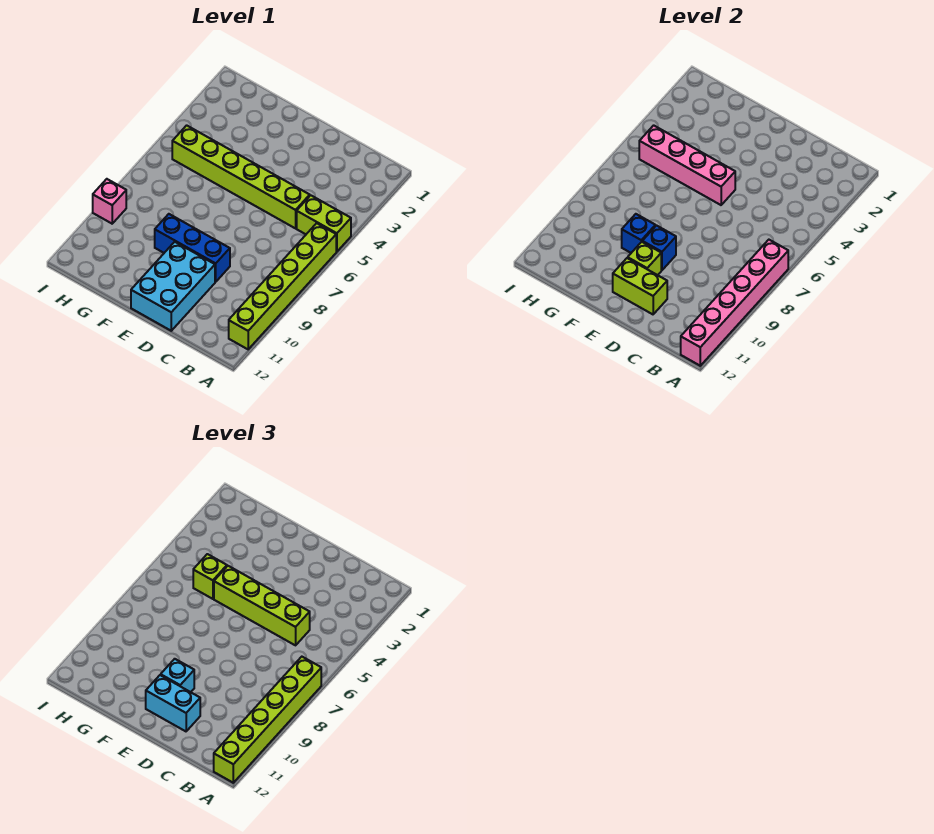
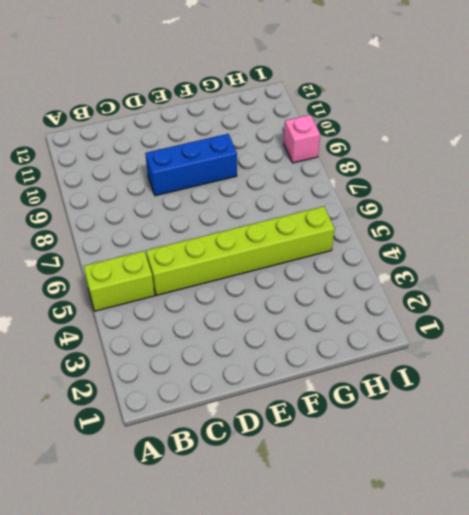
none -> lime brick A6:A11 level 1
none -> cyan brick D10:E12 level 1
none -> pink brick A7:A12 level 2

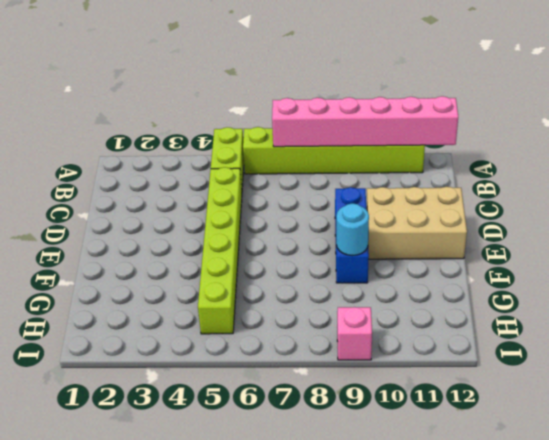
tan brick D10:E12 level 1 -> cyan brick D10:E12 level 1
cyan round brick F9 level 2 -> blue brick F9 level 2
none -> lime brick D11:E11 level 2
none -> pink brick E5:H5 level 2
none -> blue brick E9 level 2

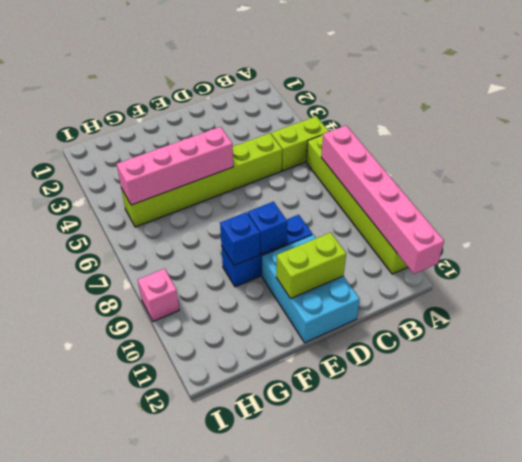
none -> lime brick E10 level 2
none -> lime brick A7:A12 level 3
none -> lime brick C5:F5 level 3

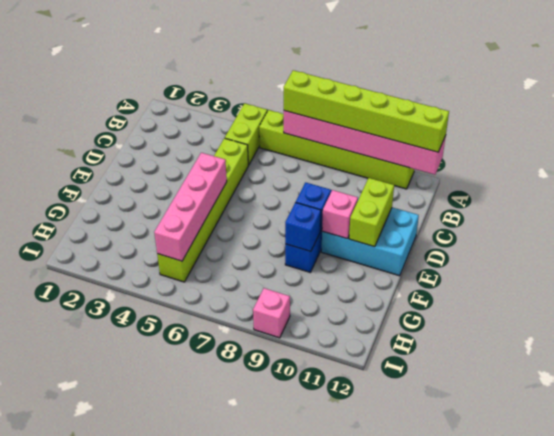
pink brick E10 level 2 -> lime brick E10 level 2
none -> lime brick C5:F5 level 3
none -> cyan brick D11:E11 level 3
none -> cyan brick E10 level 3

